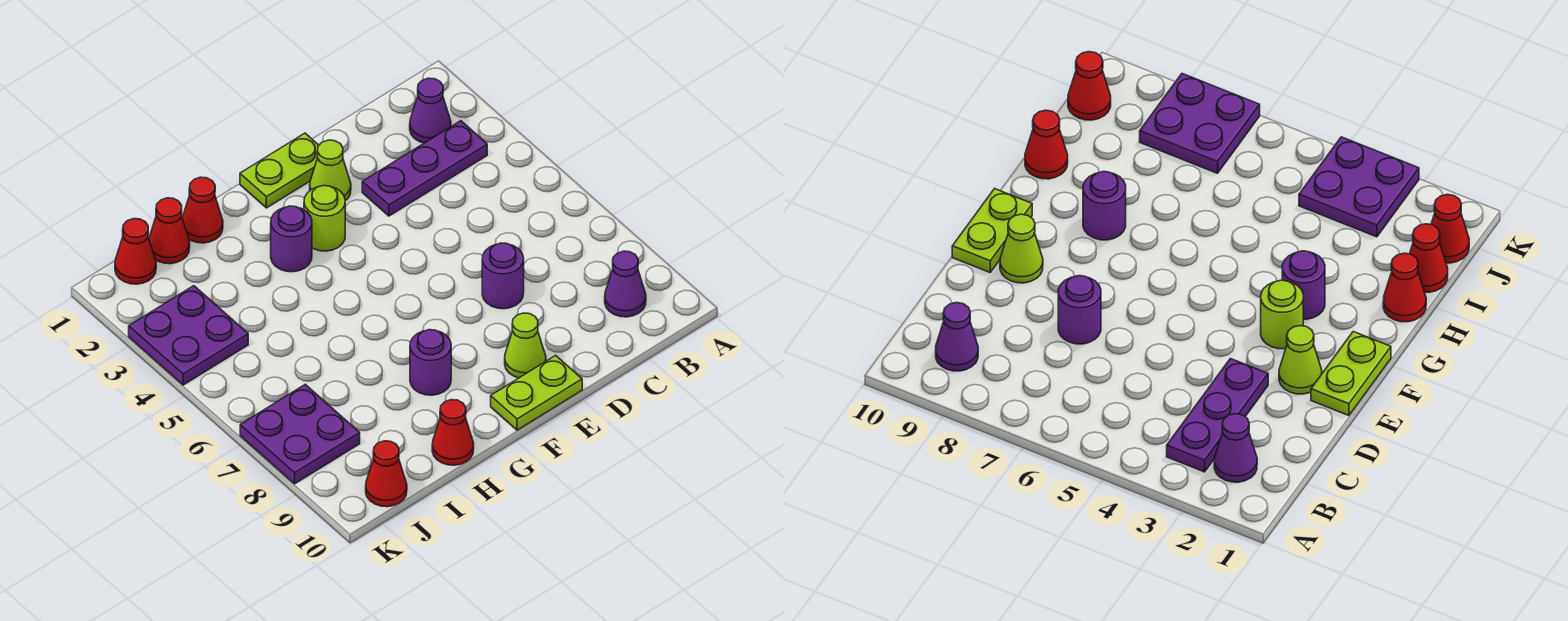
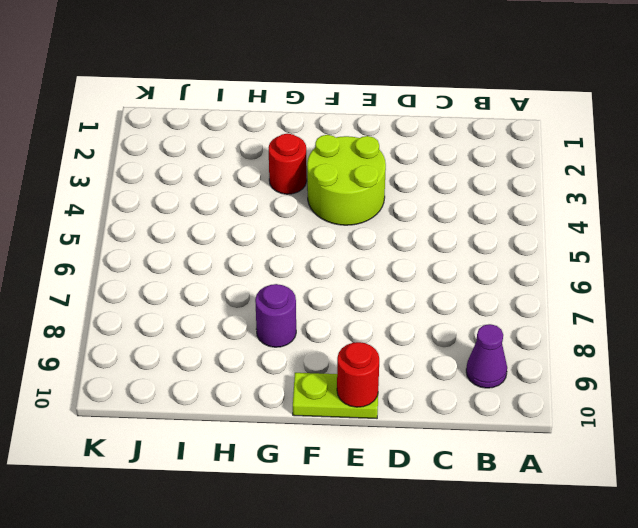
lime round brick E3:F4 level 1 -> lime round brick F3 level 1
red round brick E10 level 2 -> none
red round brick G3 level 1 -> purple round brick G3 level 1
none -> purple cone B2 level 1
none -> purple plate B3:D3 level 1
none -> purple round brick D7 level 1

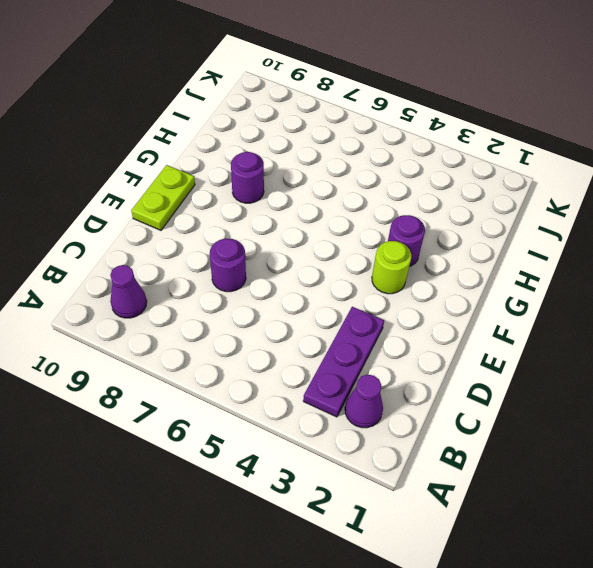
none -> lime plate E1:F1 level 1
none -> lime cone E2 level 1
none -> lime cone E9 level 1

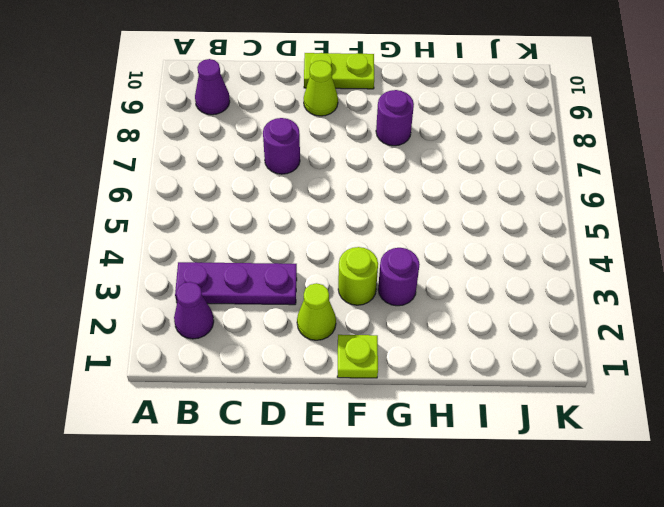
lime plate F1 level 1 -> lime plate E1:F1 level 1
none -> red cone H1 level 1
none -> red cone H10 level 1
none -> red cone I1 level 1

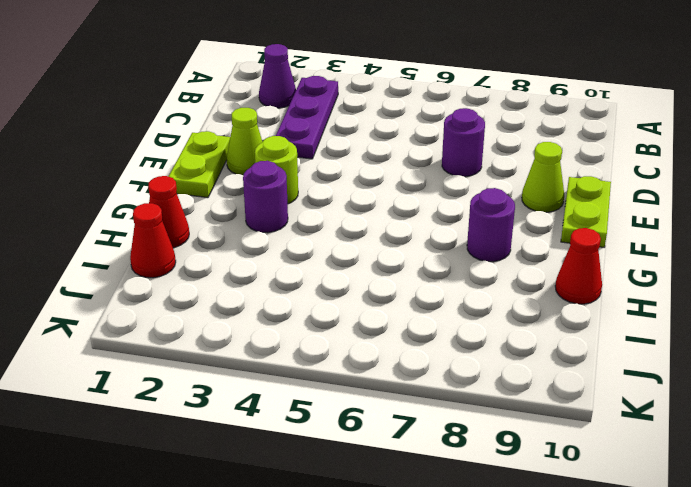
none -> purple cone B9 level 1
none -> red cone J1 level 1
none -> purple plate J3:K4 level 1

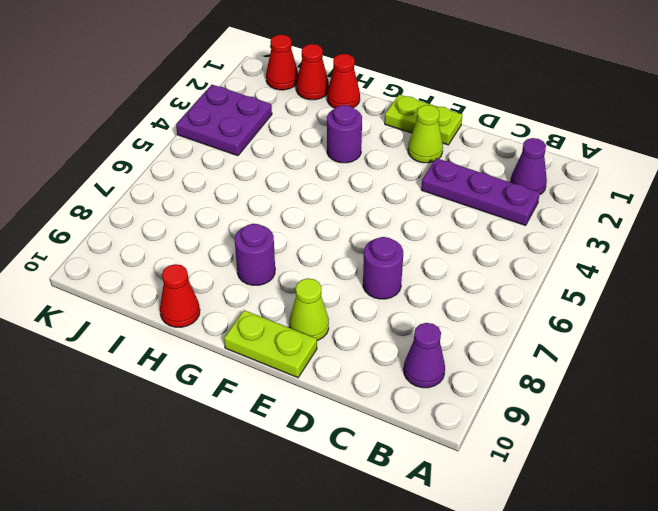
none -> lime round brick F3 level 1
none -> purple plate J7:K8 level 1
none -> red cone J10 level 1

